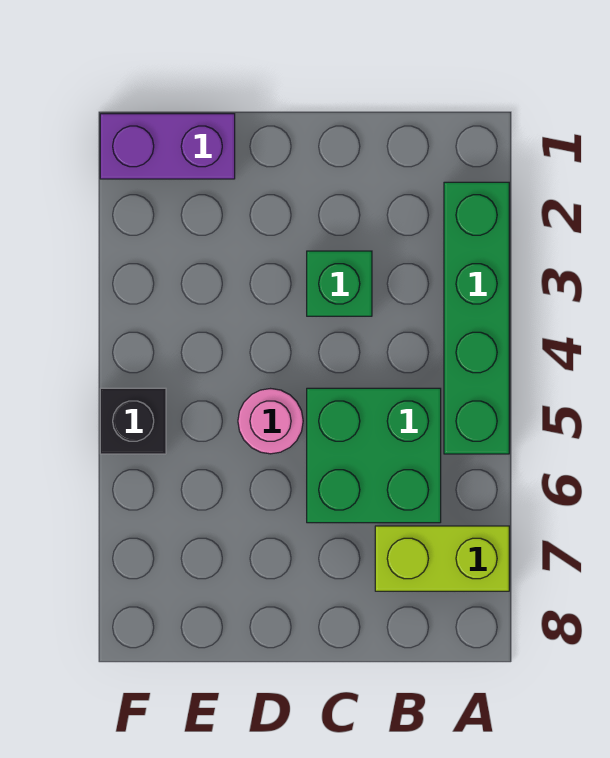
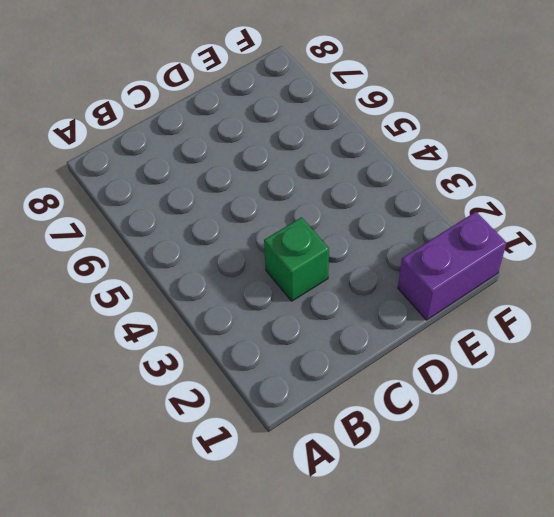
none -> green brick A2:A5 level 1
none -> lime brick A7:B7 level 1

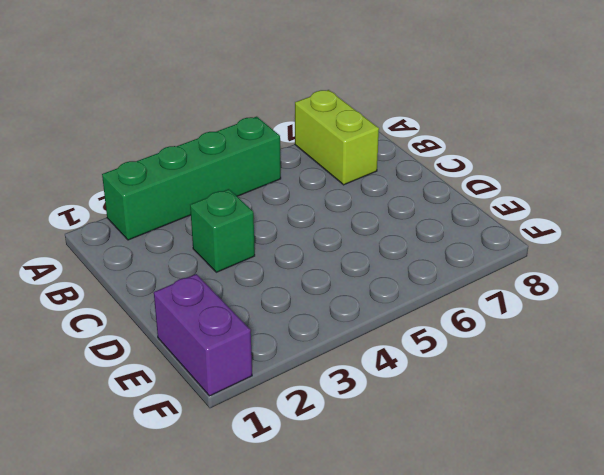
none -> green brick B5:C6 level 1
none -> pink round brick D5 level 1

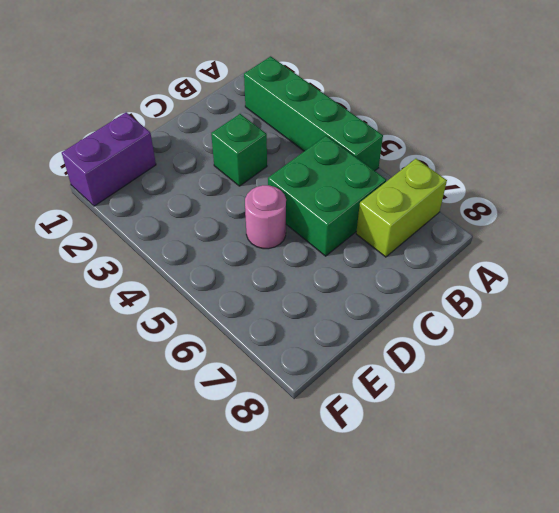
none -> black brick F5 level 1

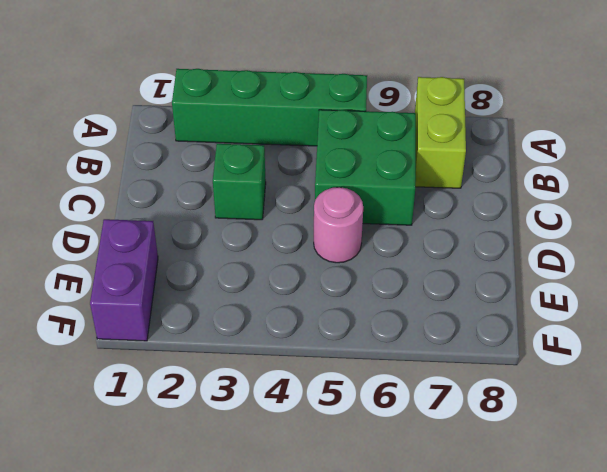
none -> black brick F5 level 1

